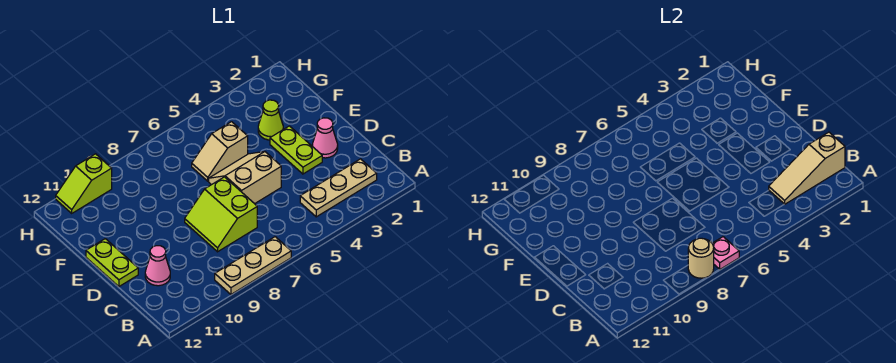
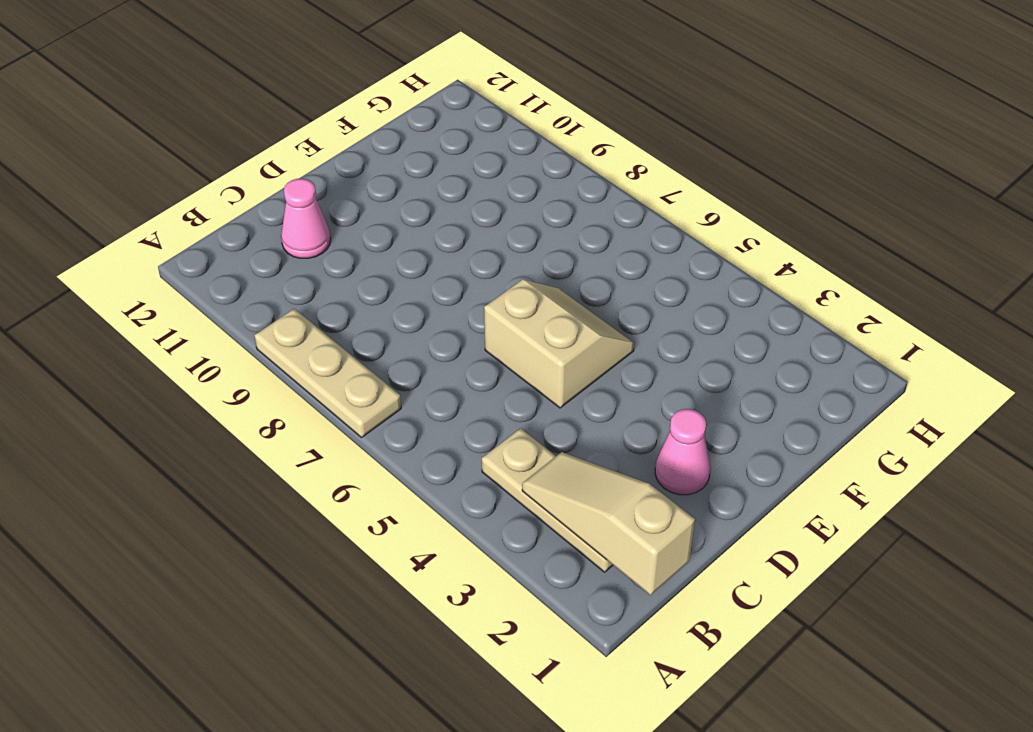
none -> lime slope C7:D8 level 1 top 7
none -> lime plate D3:E3 level 1
none -> lime plate D12:E12 level 1

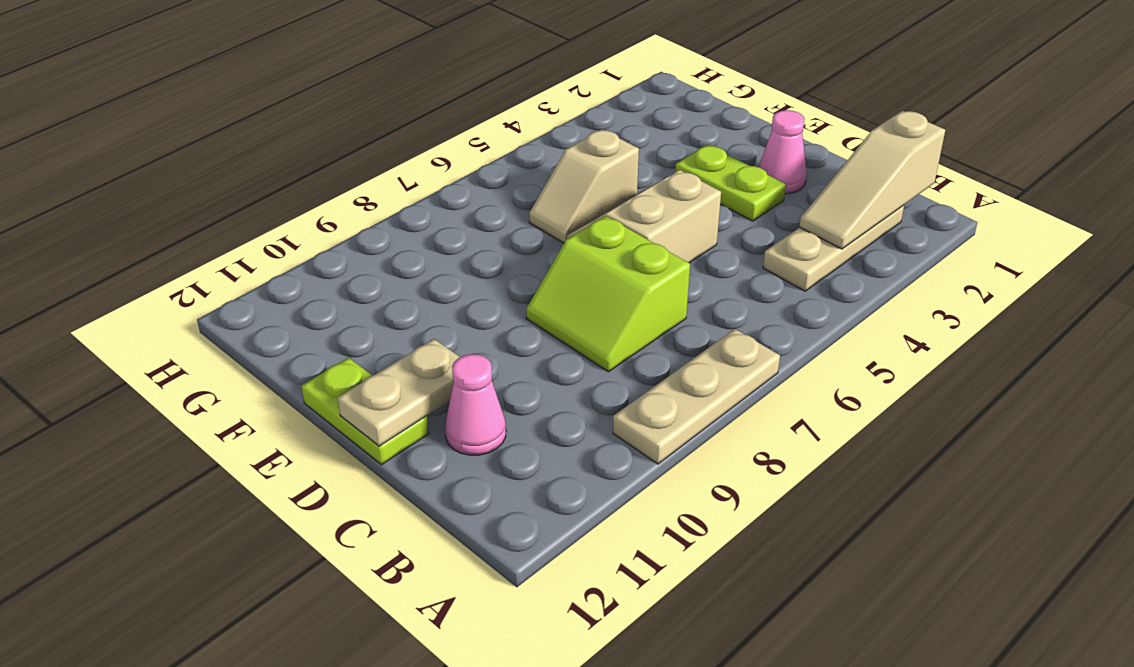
tan plate D11:D12 level 2 -> none
none -> lime cone F3 level 1
none -> lime slope H10:H11 level 1 top 10
none -> pink plate A7 level 2

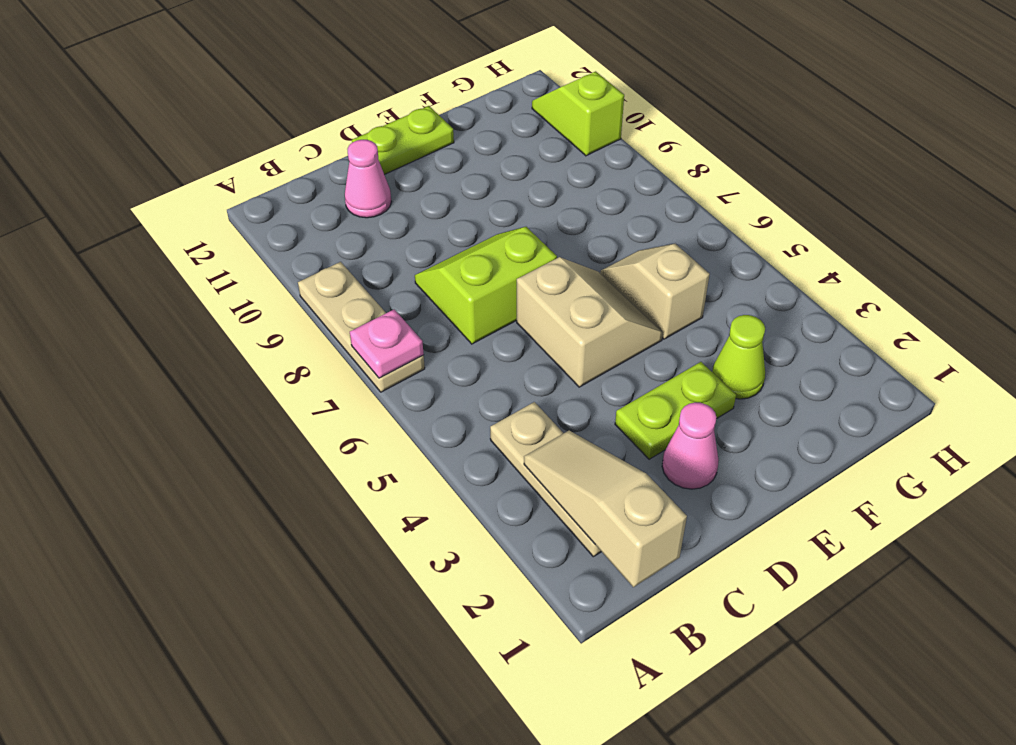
none -> tan round brick A8 level 2

